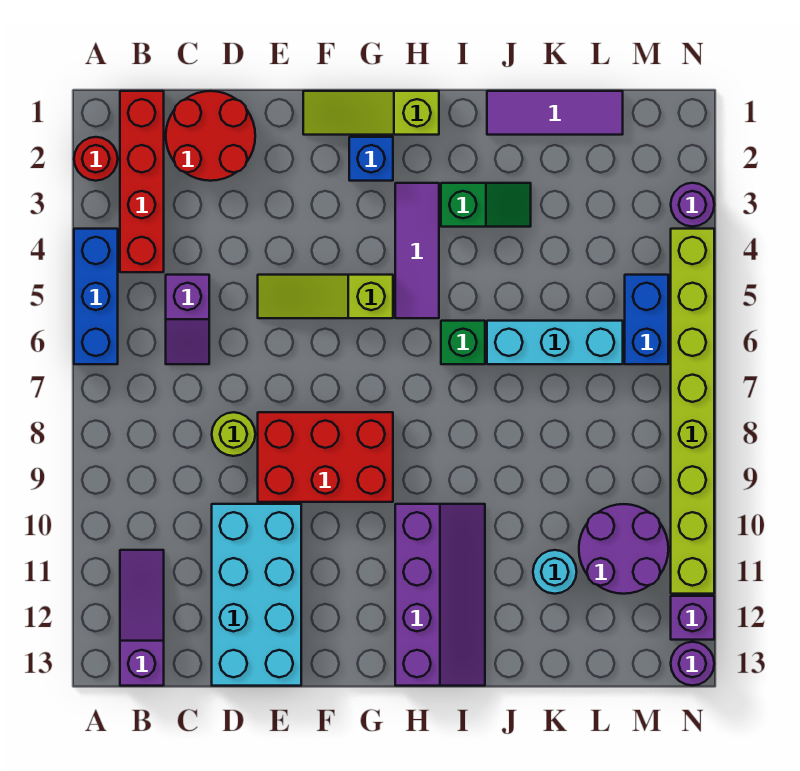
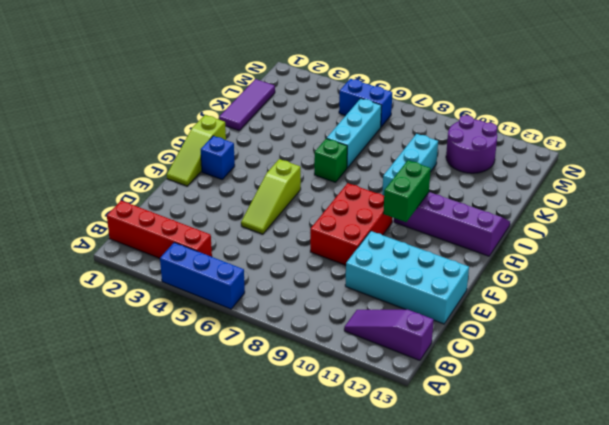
green brick G10:H10 level 2 -> none
cyan brick I9:K9 level 1 -> none
none -> red round brick A2 level 1
none -> red round brick C1:D2 level 1
none -> purple slope C5:C6 level 1 top 5

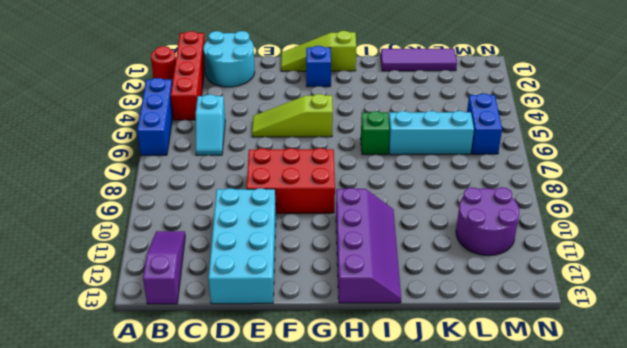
cyan round brick C1:D2 level 1 -> red round brick C1:D2 level 1
cyan slope C5:C6 level 1 top 5 -> purple slope C5:C6 level 1 top 5
none -> lime round brick D8 level 1
none -> purple tile H3:H5 level 1
none -> green slope I3:J3 level 1 top I

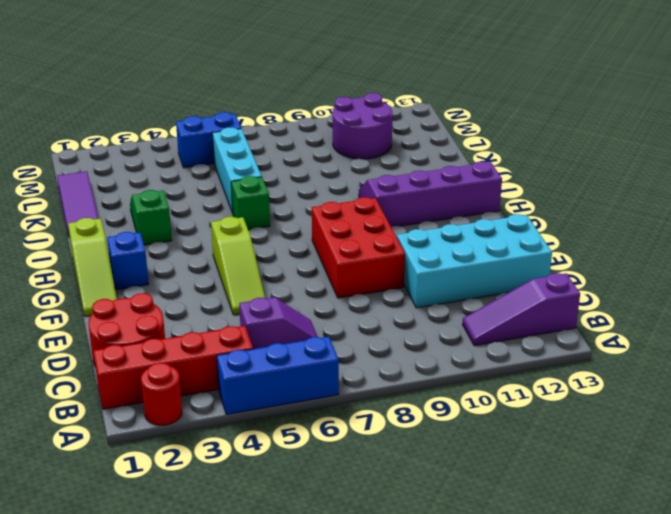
none -> lime round brick D8 level 1
none -> purple tile H3:H5 level 1
none -> cyan round brick K11 level 1

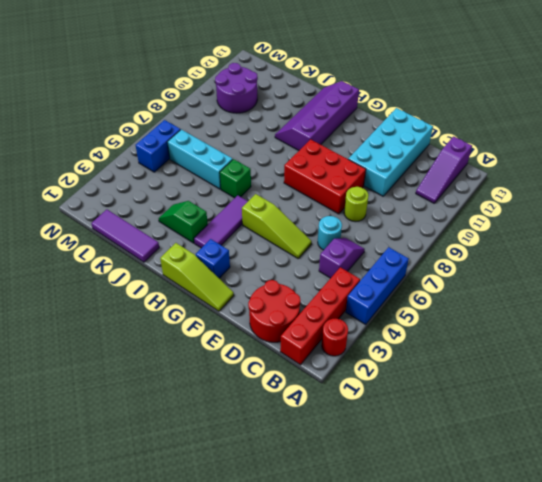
cyan round brick D6 level 1 -> cyan round brick K11 level 1
none -> purple round brick N3 level 1
none -> lime brick N4:N11 level 1
none -> purple brick N12 level 1

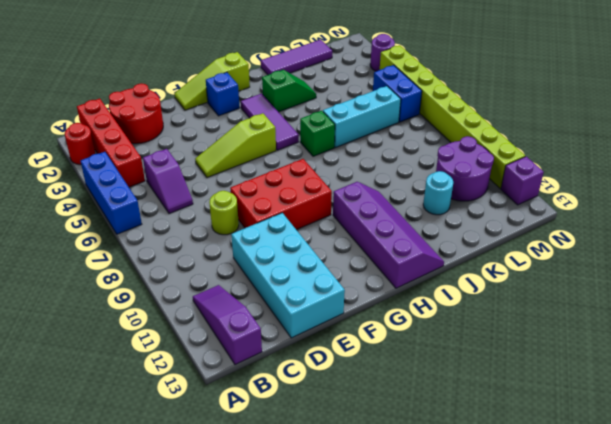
none -> purple round brick N13 level 1

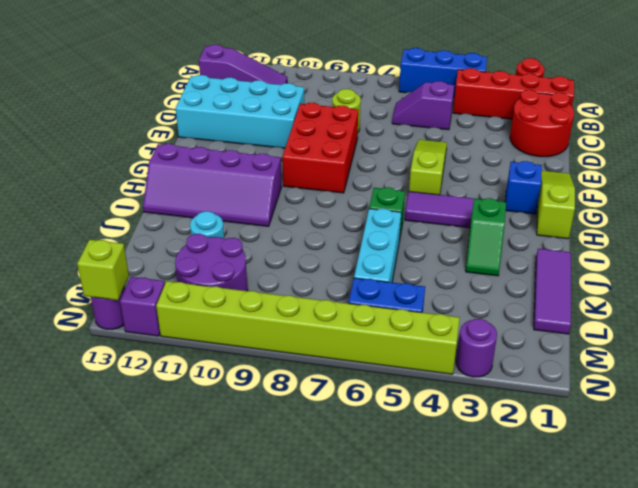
lime brick N13 level 2 -> none

